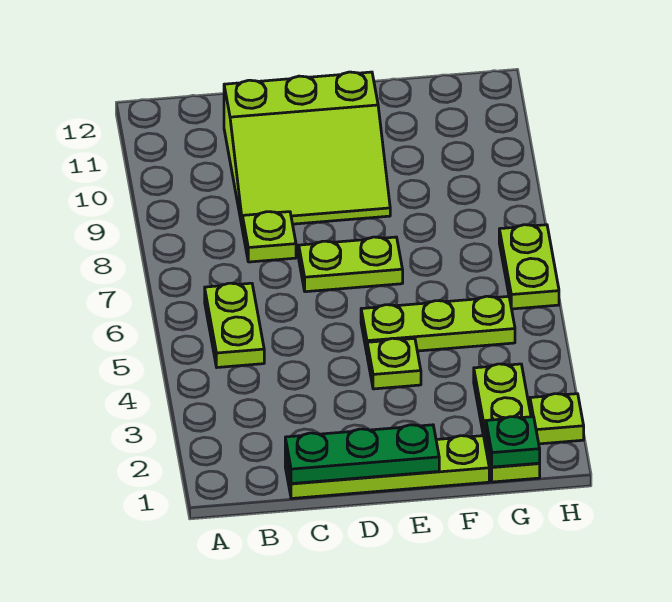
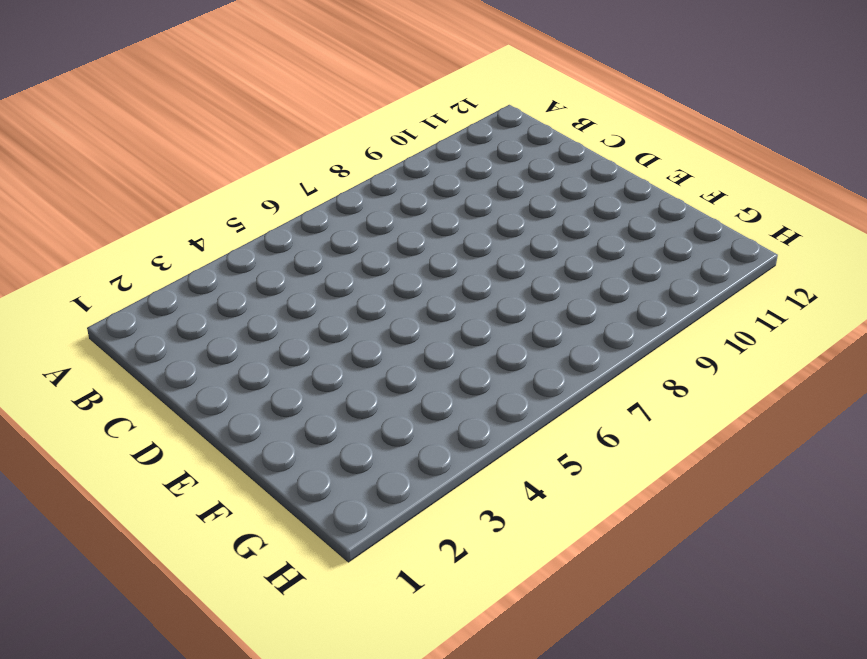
none -> lime plate B5:B6 level 1
none -> lime plate C1:F1 level 1
none -> lime plate C8 level 1

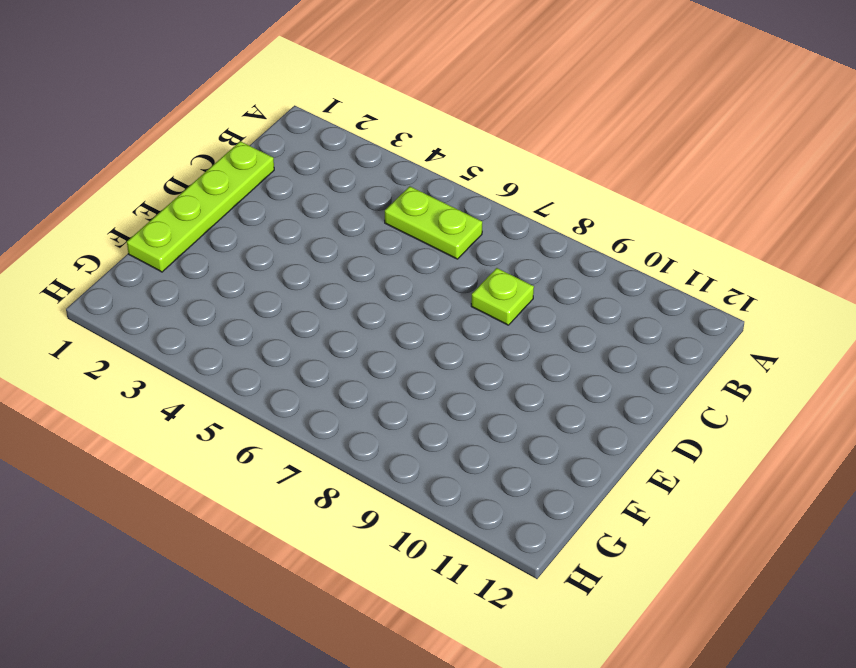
none -> lime slope C9:E11 level 1 top 11
none -> lime plate D7:E7 level 1
none -> lime plate E4 level 1

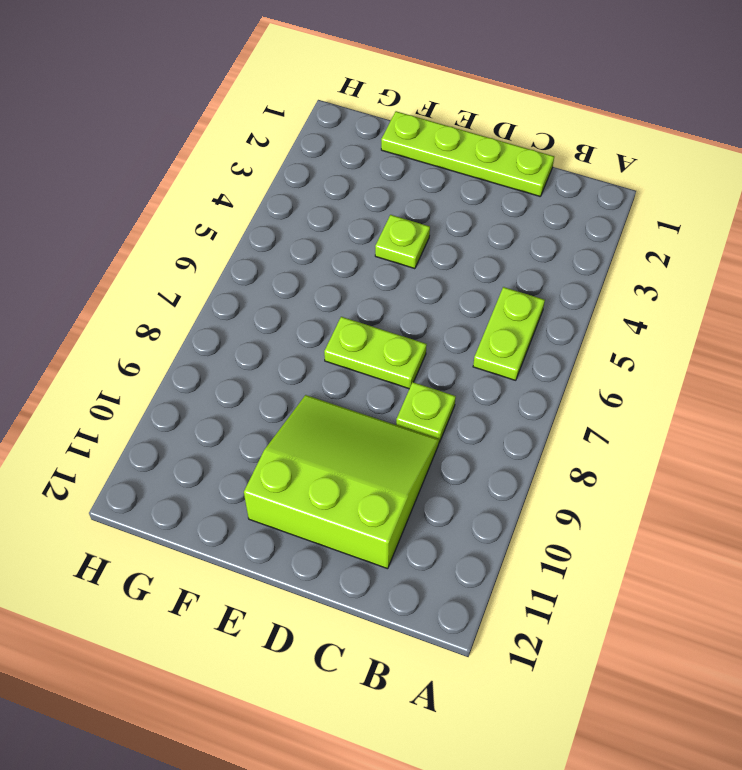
none -> lime plate E5:G5 level 1
none -> lime plate G1:G3 level 1
none -> lime plate H2 level 1

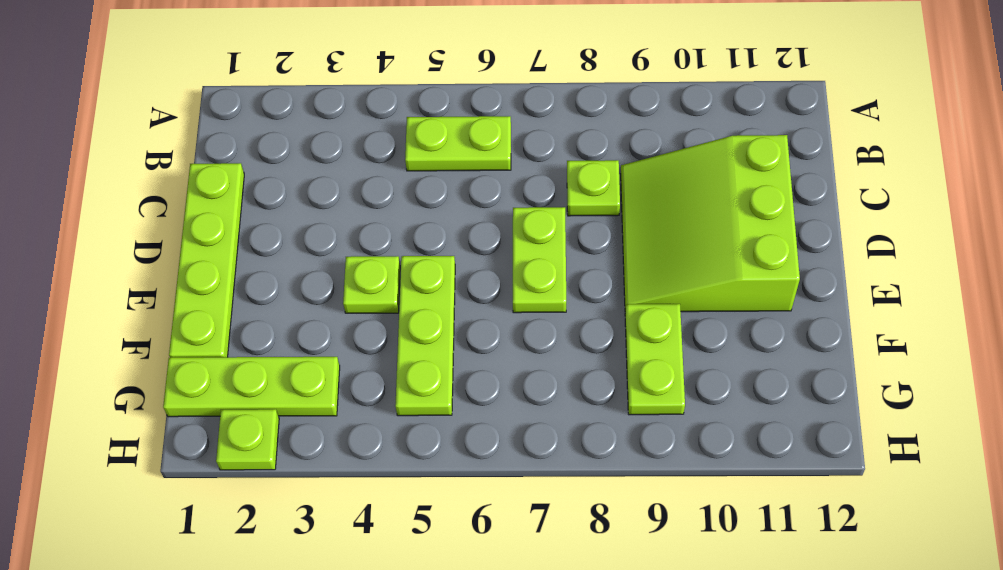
lime plate F9:G9 level 1 -> lime plate H6:H7 level 1
none -> green plate C1:E1 level 2
none -> green plate G1 level 2

